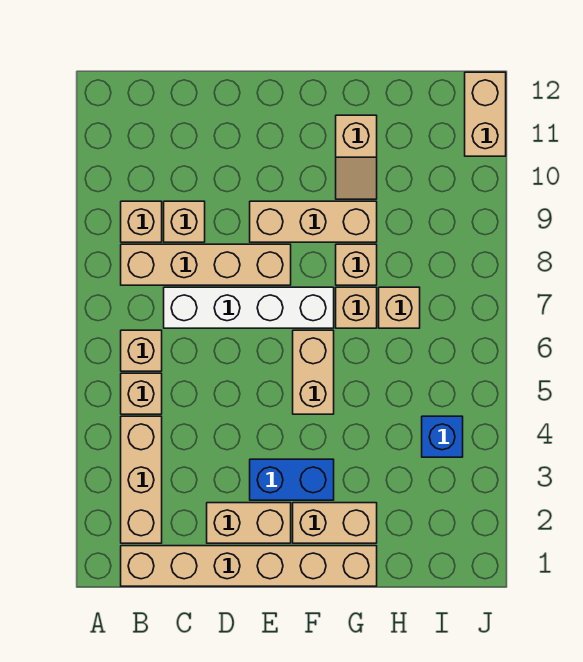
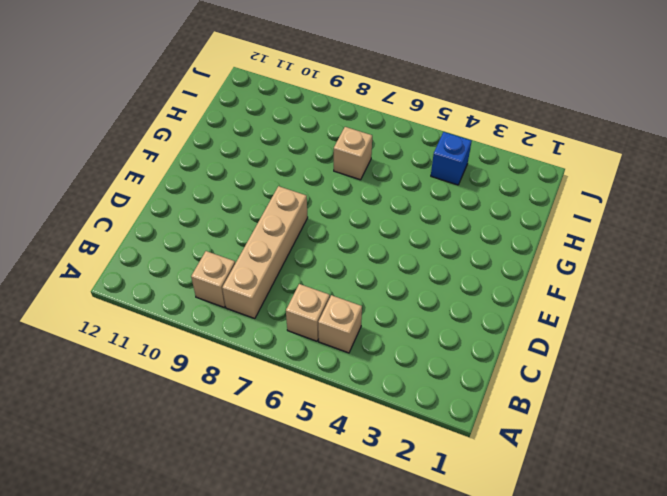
none -> tan brick B1:G1 level 1
none -> tan brick B2:B4 level 1
none -> white brick C7:F7 level 1

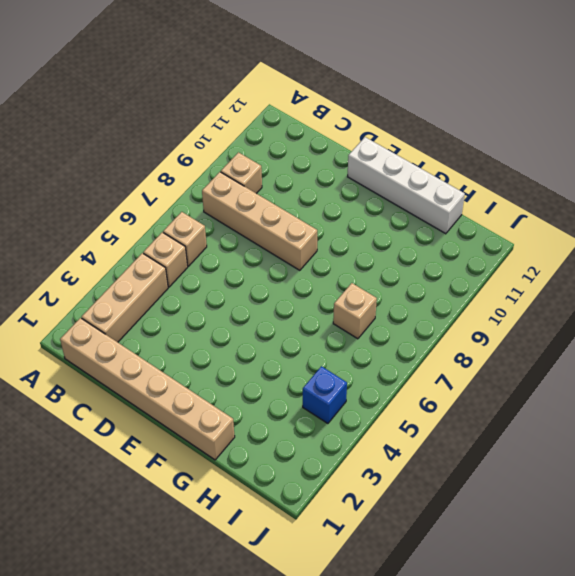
white brick E12:H12 level 1 -> white brick C7:F7 level 1
none -> tan brick C9 level 1
none -> tan brick D2:E2 level 1
none -> blue brick E3:F3 level 1

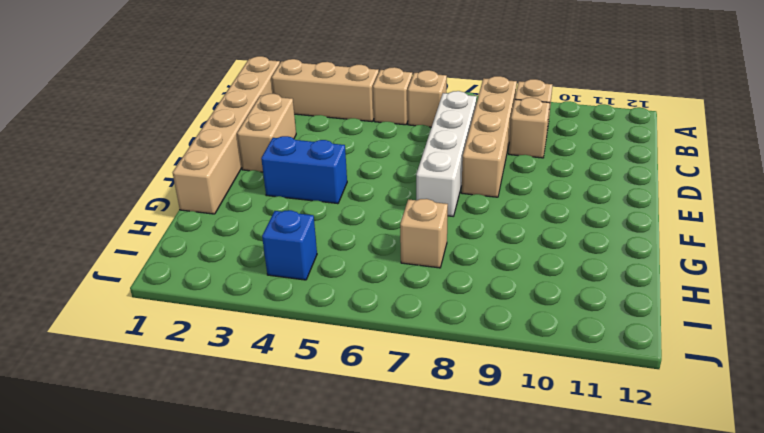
blue brick F3:F4 level 1 -> blue brick E3:F3 level 1
none -> tan brick E9:G9 level 1
none -> tan brick F2:G2 level 1
none -> tan brick F5:F6 level 1

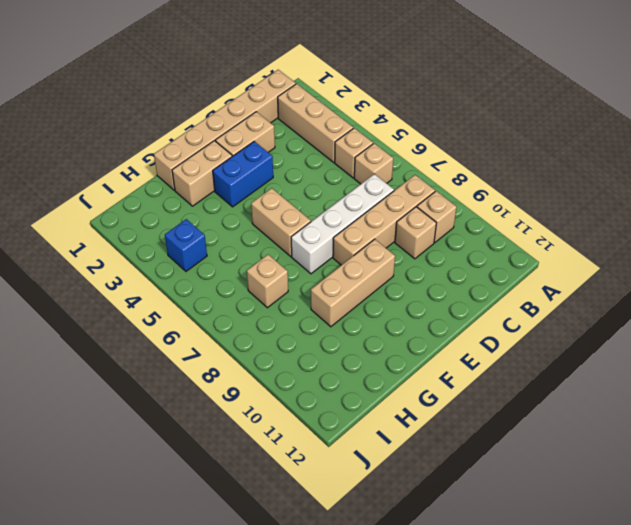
none -> tan brick G7 level 1
none -> tan brick G8 level 1
none -> tan slope G10:G11 level 1 top 11

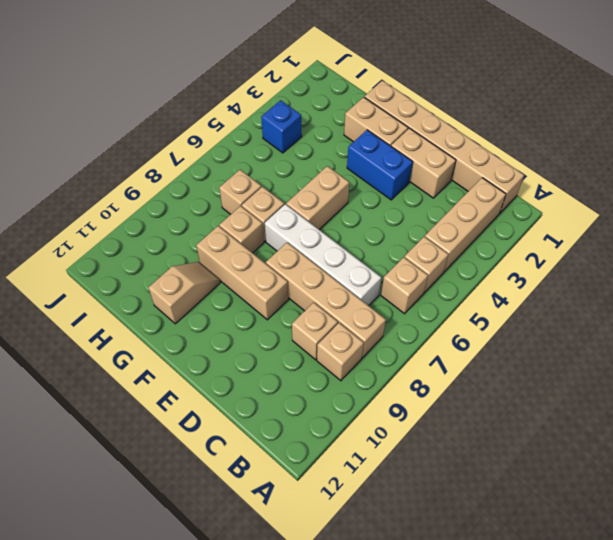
none -> tan brick J11:J12 level 1

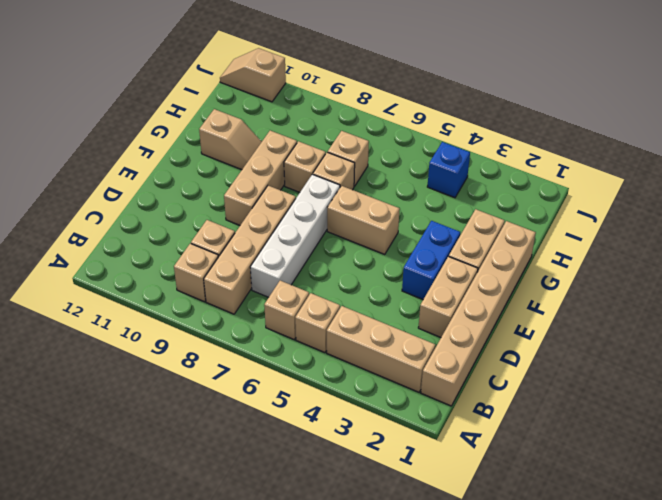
tan slope J11:J12 level 1 top 11 -> tan brick J11:J12 level 1

